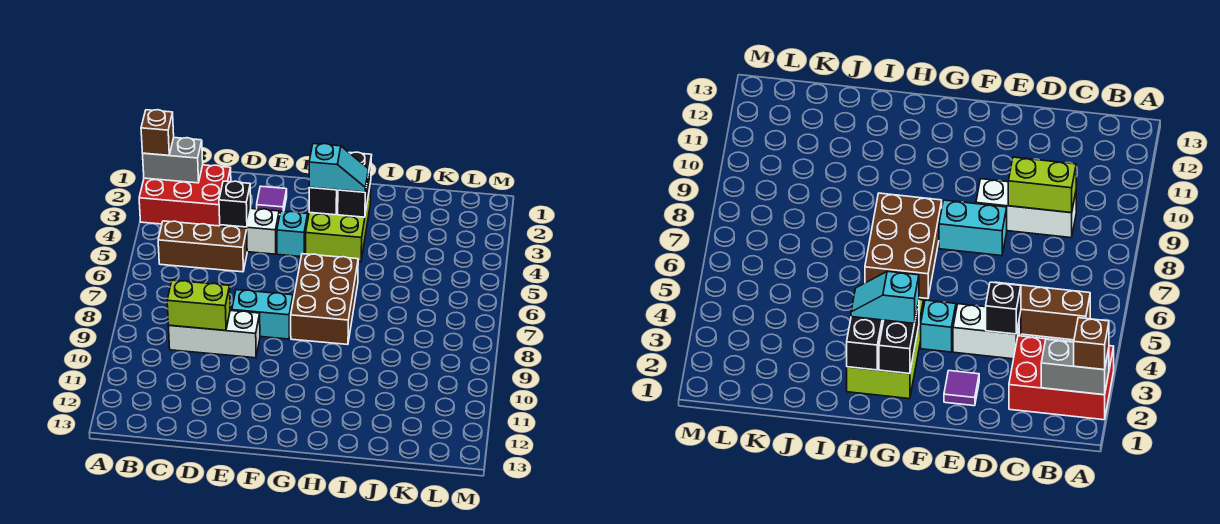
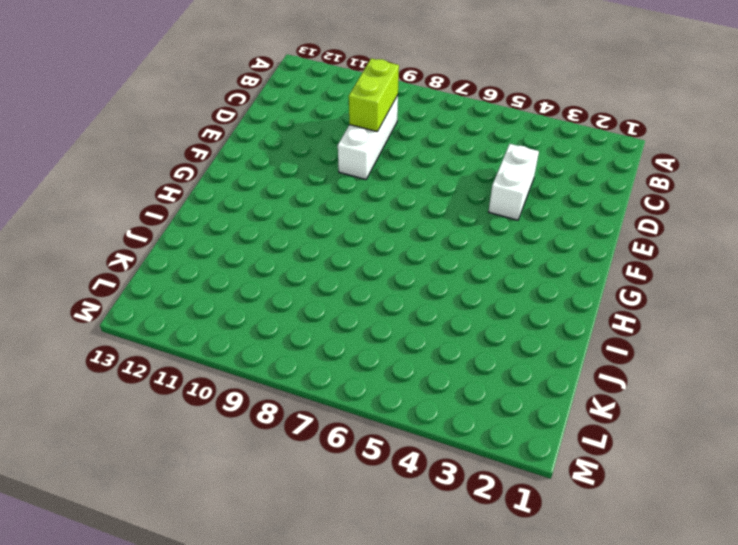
none -> red brick A2:C3 level 1
none -> brown brick B5:D5 level 1
none -> purple tile E2 level 1

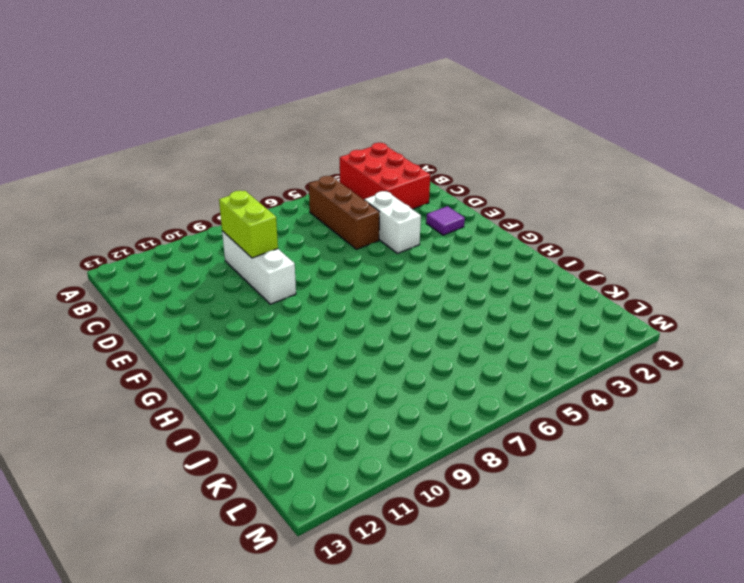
none -> cyan brick E8:F8 level 1
none -> cyan brick F4 level 1
none -> lime brick G2:H4 level 1

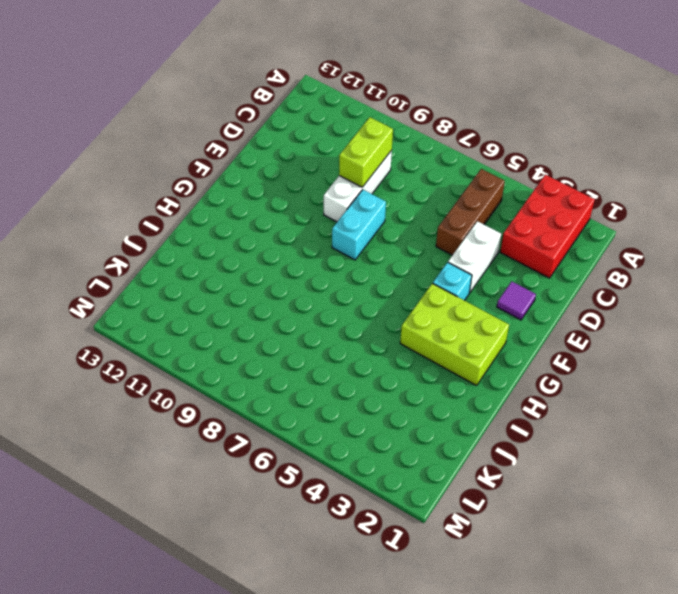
none -> brown brick G6:H8 level 1
none -> grey brick A2:B2 level 2
none -> black brick D4 level 2

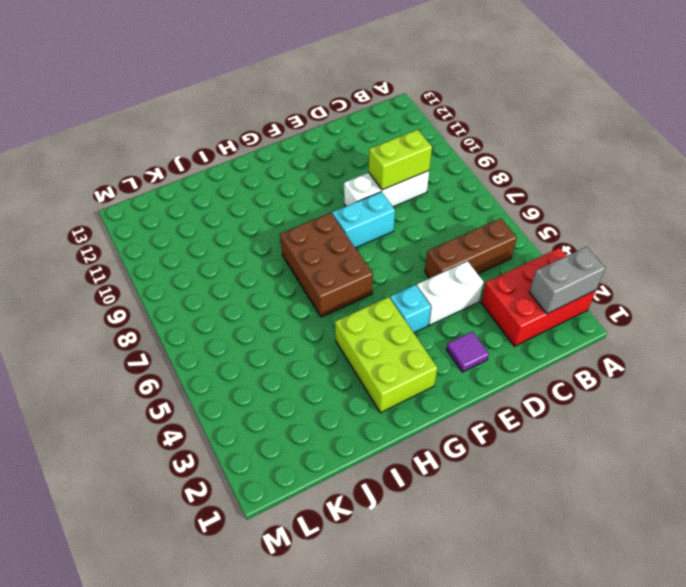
none -> black brick D4 level 2
none -> black brick G2:G3 level 2
none -> black brick H2:H3 level 2

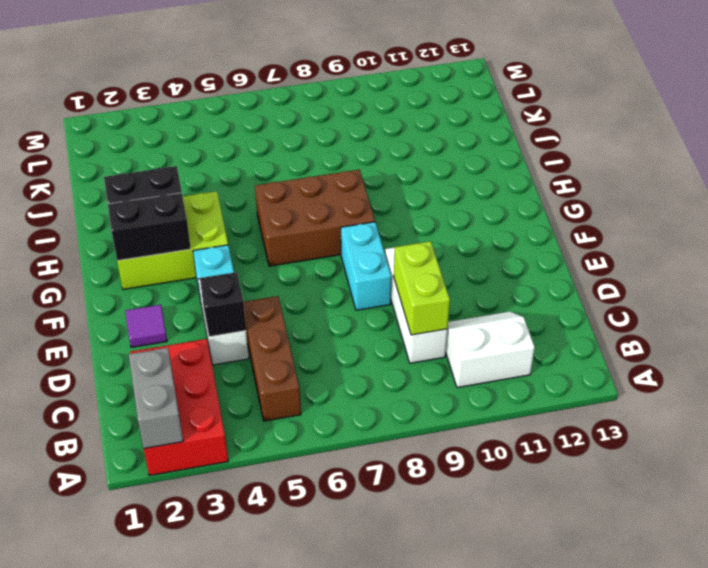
white slope B10:C11 level 1 top B -> none
none -> brown brick A2 level 3
none -> cyan slope G3:H3 level 3 top G

